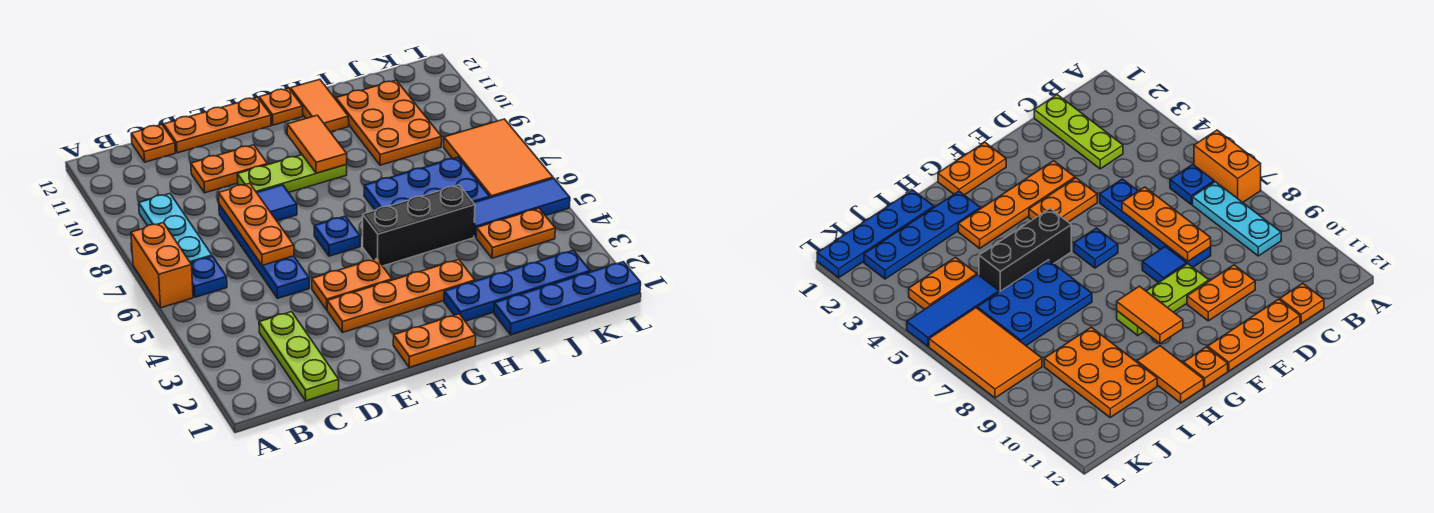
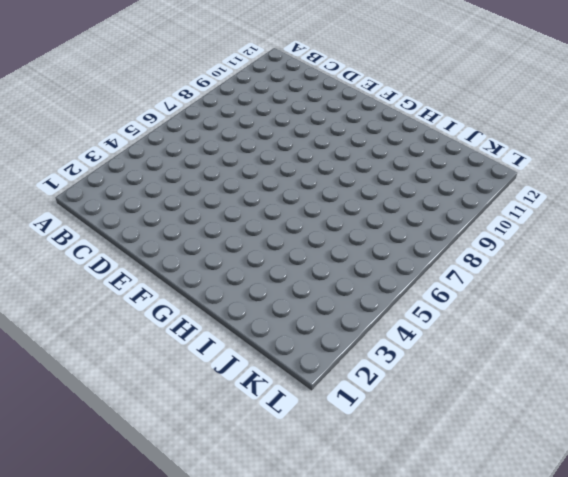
none -> orange brick A6:A7 level 1
none -> blue plate B6 level 1
none -> cyan plate B7:B9 level 1

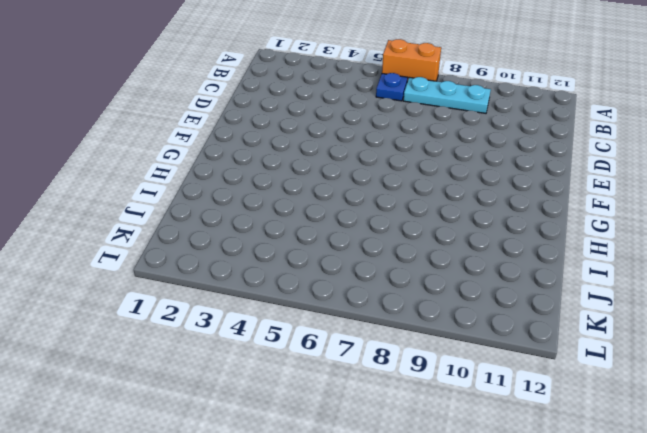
none -> lime plate C1:C3 level 1
none -> orange plate C12 level 1
none -> blue plate D5:D8 level 1

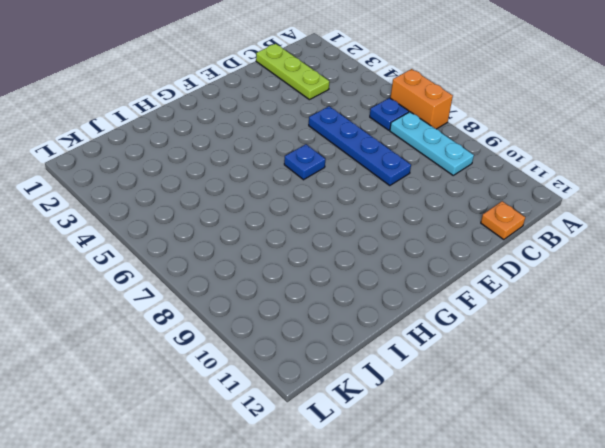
none -> orange plate D10:E10 level 1
none -> orange plate D12:F12 level 1
none -> orange plate E3:H3 level 1

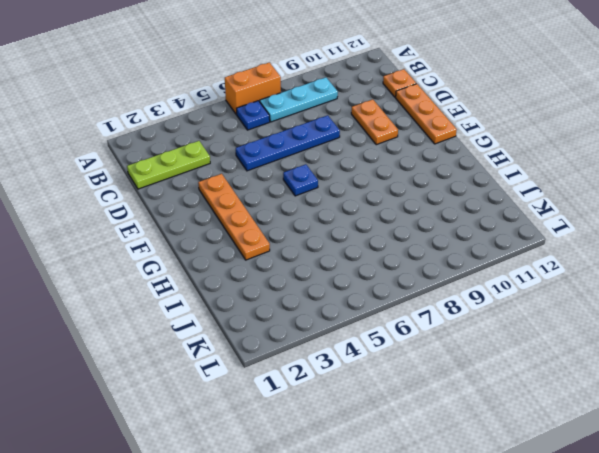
none -> orange plate E4:F4 level 1
none -> blue tile E8 level 1
none -> lime plate E9:G9 level 1

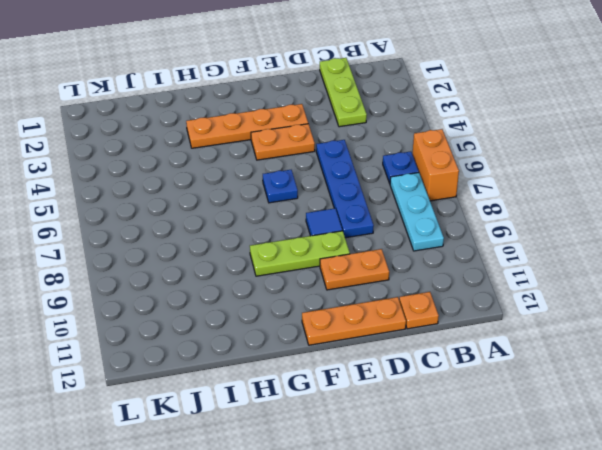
none -> orange plate F1:G1 level 1
none -> black brick G5:I5 level 1
none -> orange plate G12 level 1

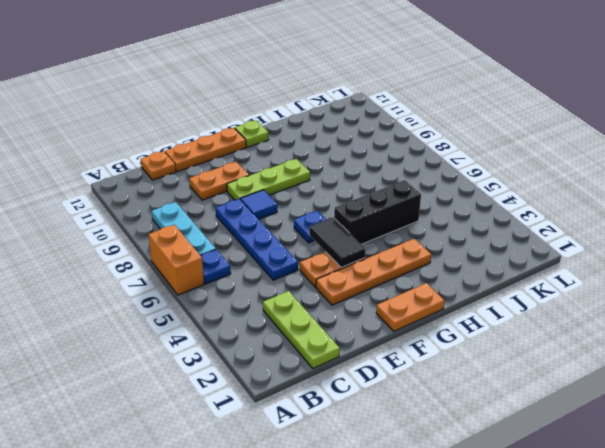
black tile F4:F5 level 2 -> none
lime plate G12 level 1 -> orange plate G12 level 1
none -> blue plate H2:K2 level 1
none -> blue plate H6:J7 level 1
none -> orange tile H11:H12 level 1

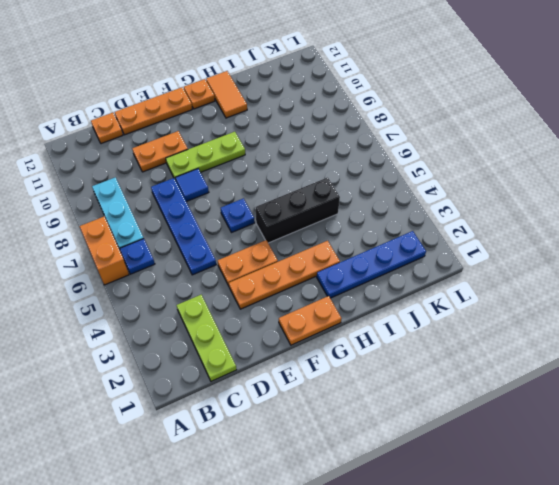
none -> blue plate H6:J7 level 1
none -> blue plate I1:L1 level 1
none -> orange plate I9:J11 level 1

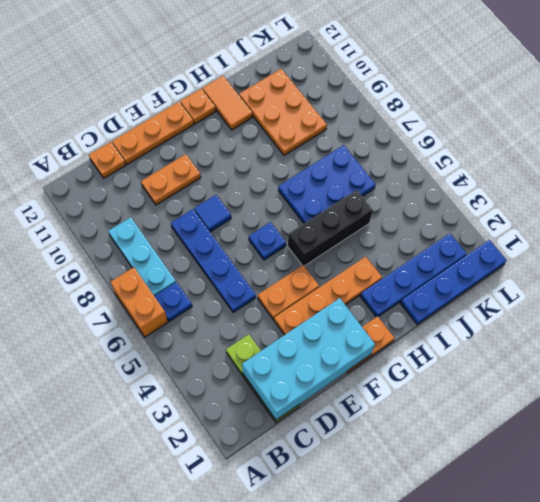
cyan brick C1:F2 level 2 -> none
none -> lime plate E9:G9 level 1
none -> orange plate J4:K4 level 1
none -> blue tile J5:L5 level 1

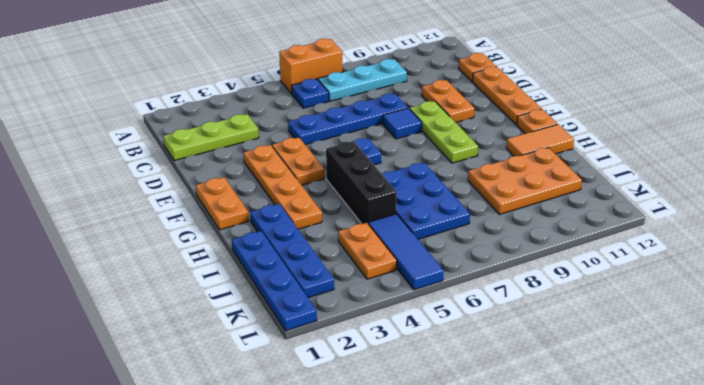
none -> orange tile K6:L8 level 1
none -> orange plate D6:D8 level 2
none -> orange tile G9:G10 level 2

